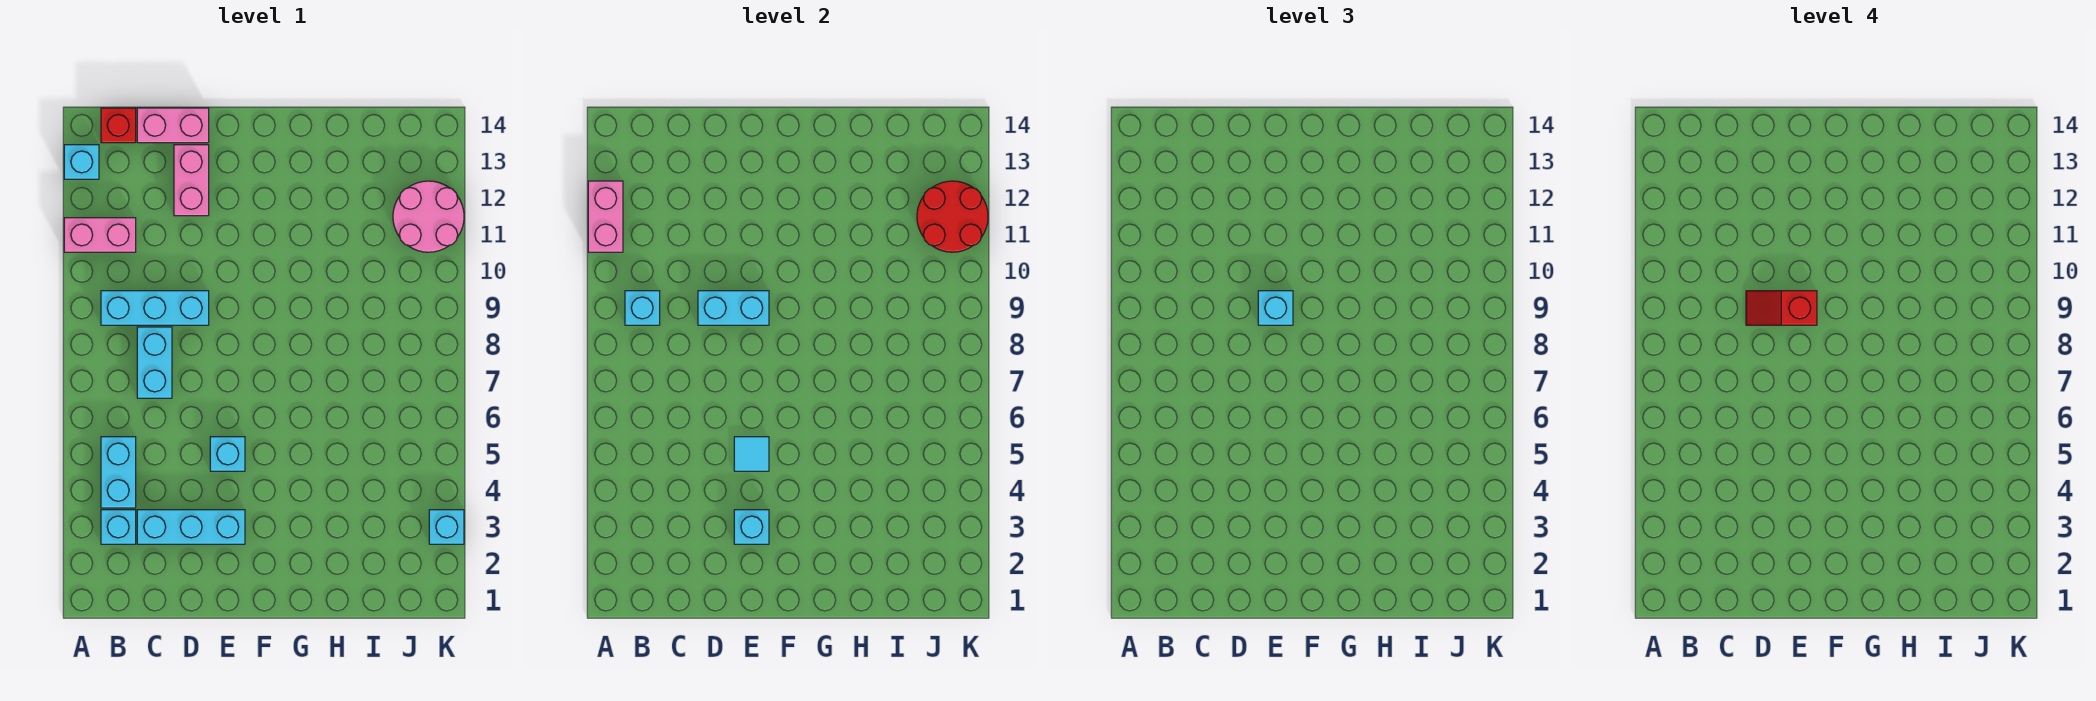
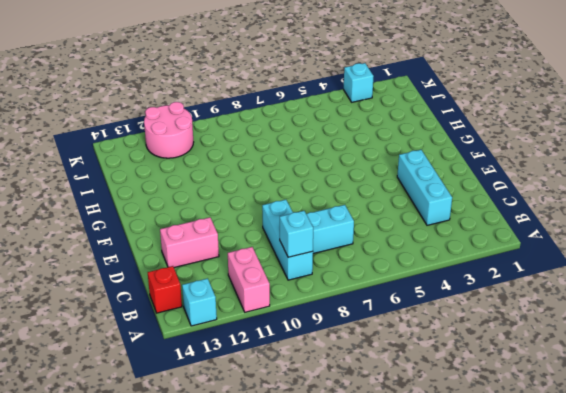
none -> cyan brick B3 level 1
none -> cyan brick B4:B5 level 1
none -> pink brick C14:D14 level 1

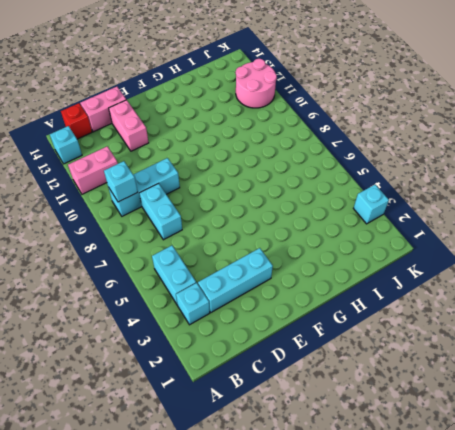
none -> cyan brick E5 level 1
none -> pink brick A11:A12 level 2
none -> cyan brick D9:E9 level 2

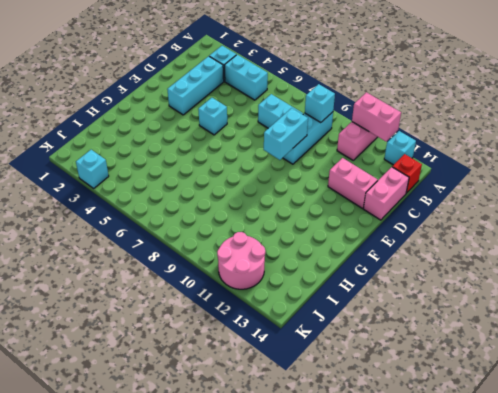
none -> cyan brick E3 level 2
none -> cyan tile E5 level 2
none -> red round brick J11:K12 level 2

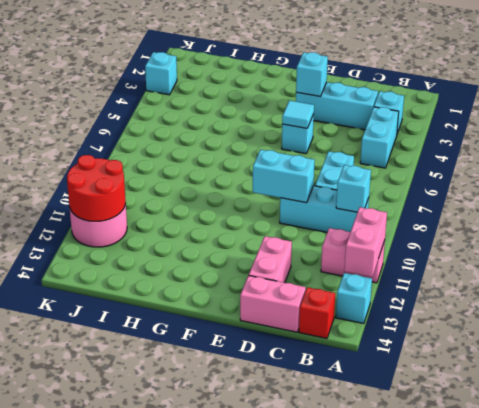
none -> cyan brick E9 level 3
none -> red slope D9:E9 level 4 top E

